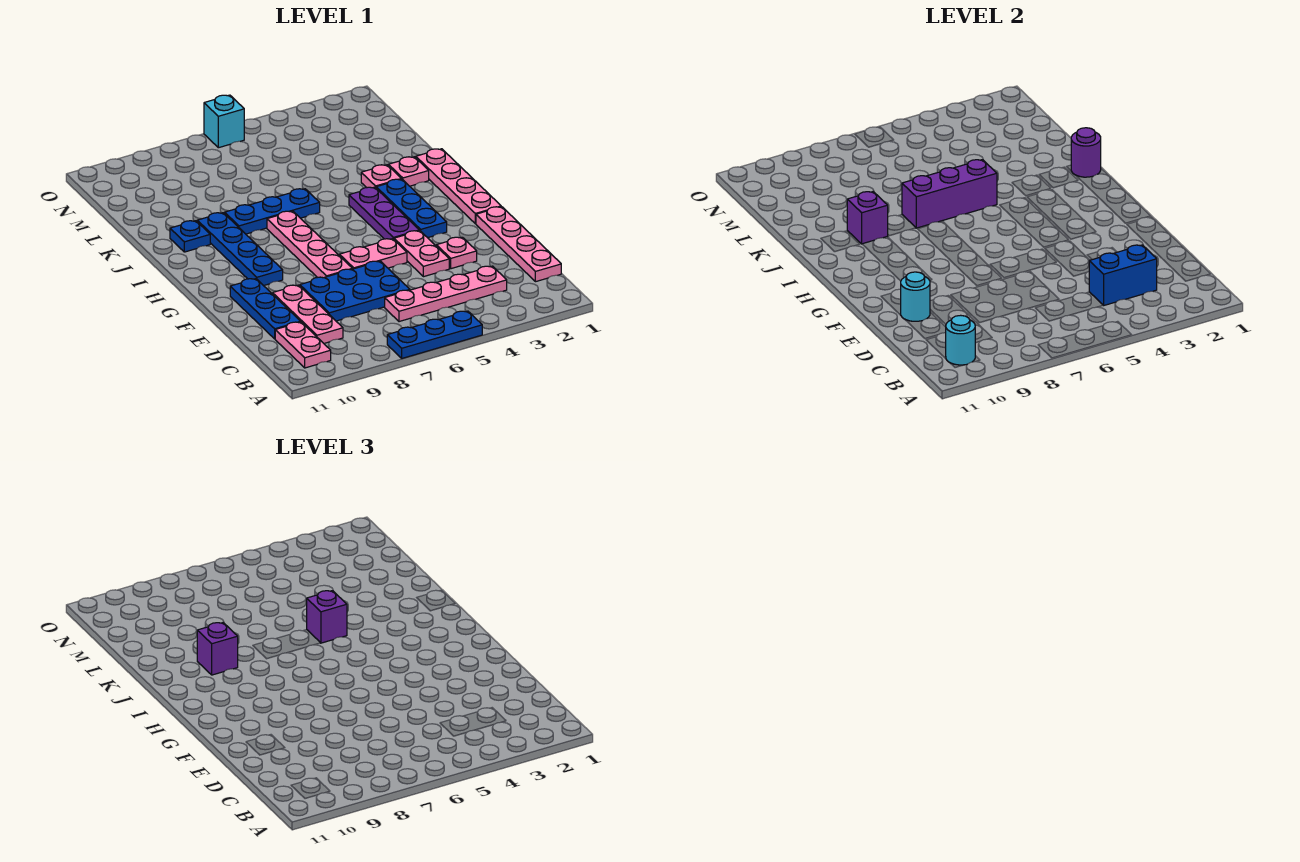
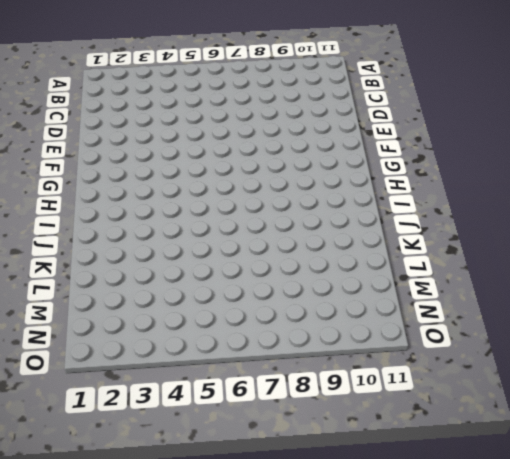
none -> blue plate A5:A7 level 1
none -> pink plate B10:C10 level 1
none -> pink plate C1:F1 level 1

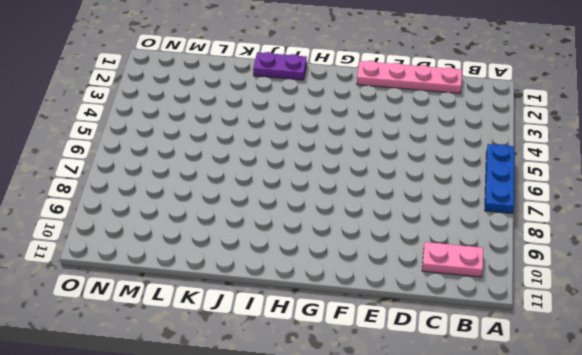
purple plate I1:J1 level 1 -> pink plate G1:J1 level 1
none -> pink plate C3:C6 level 1
none -> pink plate C9:E9 level 1
none -> blue plate D6:E8 level 1

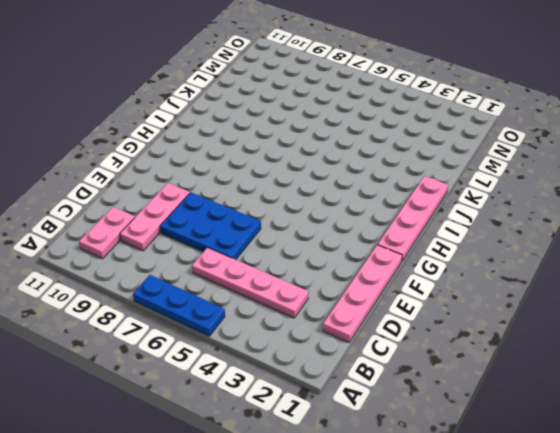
none -> blue plate D10:F10 level 1
none -> pink plate E3 level 1
none -> pink plate E4:F4 level 1

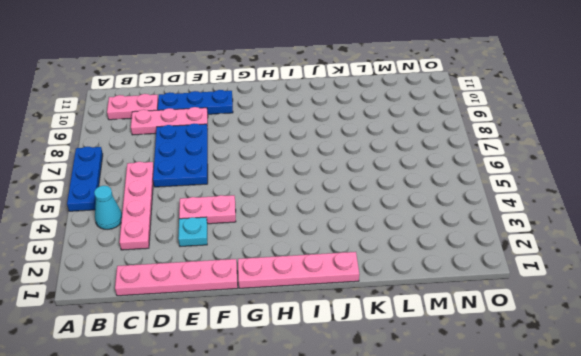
cyan cone B4 level 1 -> none
cyan plate E3 level 1 -> pink plate E3 level 1
none -> pink plate F5:F6 level 1
none -> pink plate F7:I7 level 1
none -> blue plate G3:I3 level 1

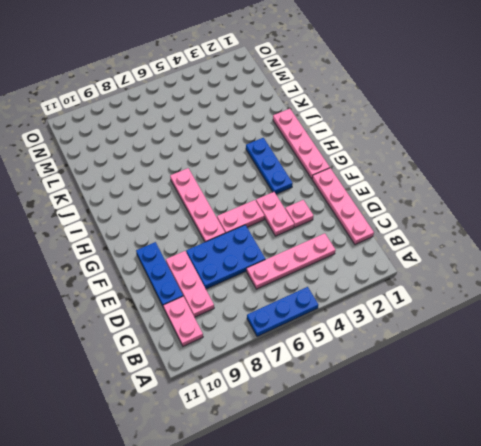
none -> purple plate G4:I4 level 1
none -> blue plate G9:J9 level 1
none -> pink plate J2 level 1

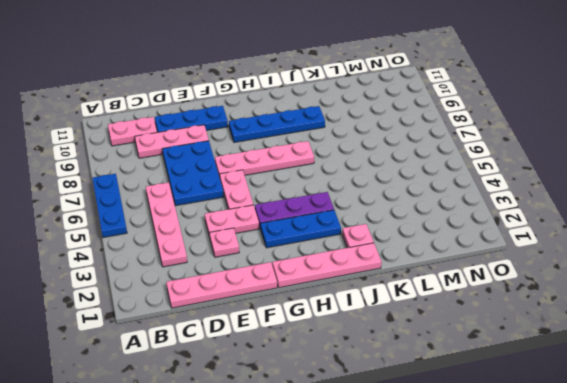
none -> pink plate J3 level 1
none -> blue plate J6:J8 level 1
none -> blue plate J10 level 1

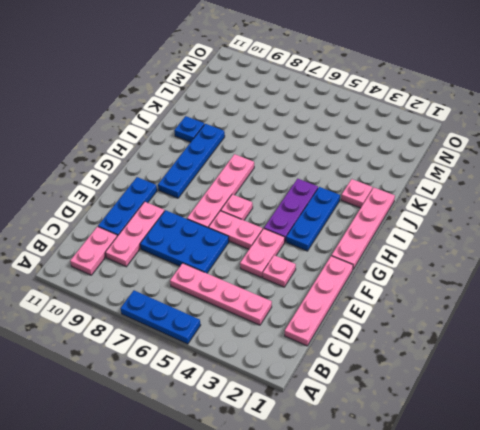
pink plate G6 level 1 -> pink plate J3 level 1
none -> blue plate J6:J8 level 1
none -> cyan brick O6 level 1
none -> cyan round brick B10 level 2

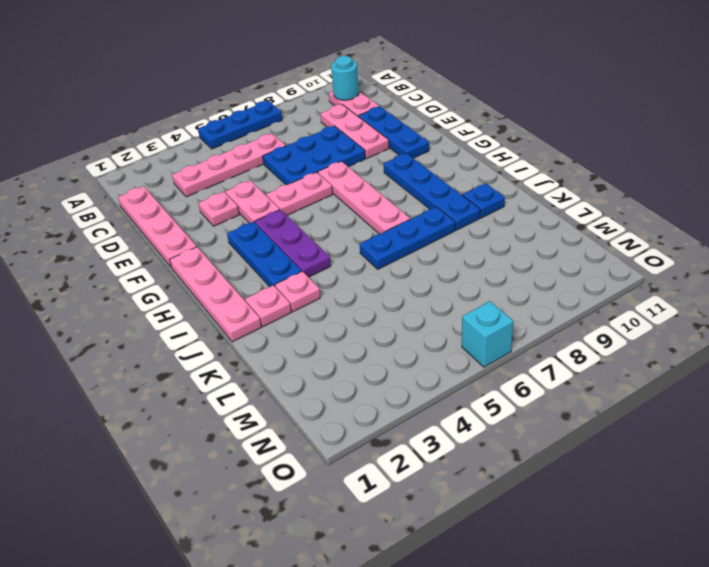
none -> blue brick C3:C4 level 2
none -> cyan round brick E10 level 2
none -> purple round brick J1 level 2

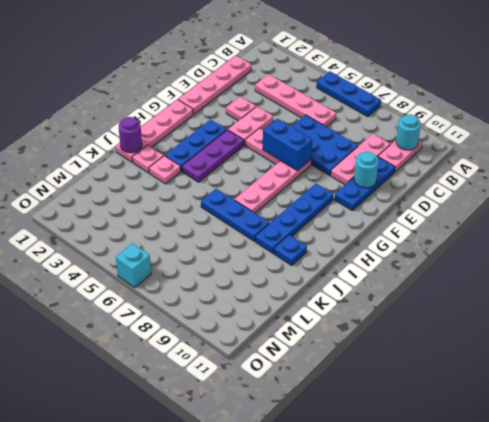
blue brick F6:F7 level 2 -> blue brick C3:C4 level 2
none -> purple brick J5:J7 level 2
none -> purple brick J9 level 2
none -> purple brick J5 level 3

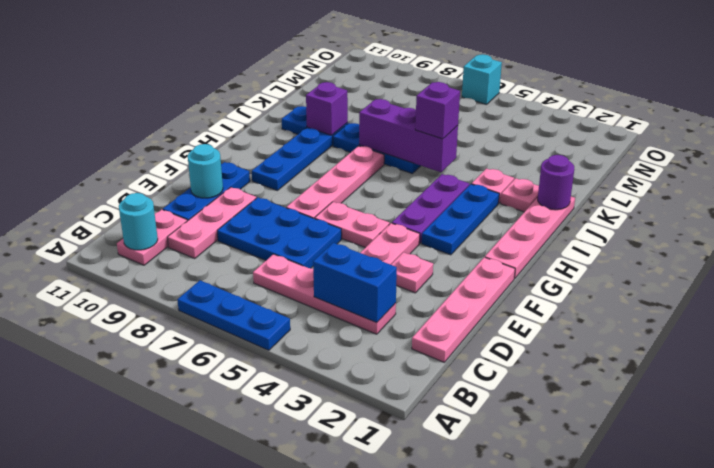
none -> purple brick J9 level 3

